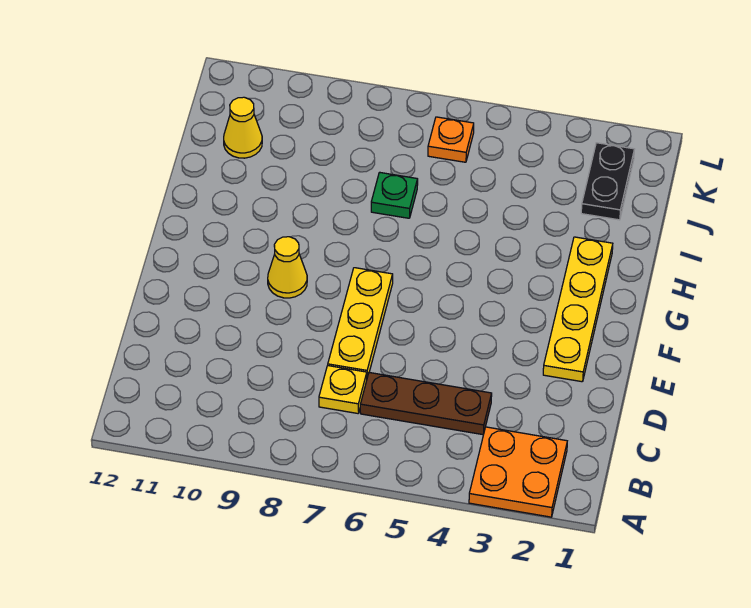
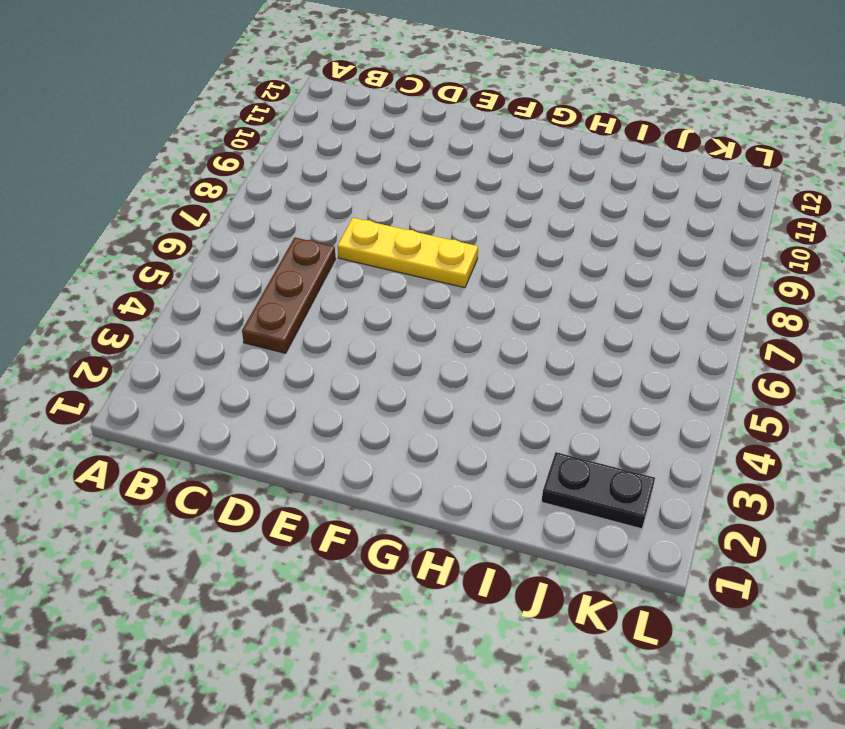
none -> orange plate A2:B3 level 1
none -> yellow plate C7 level 1

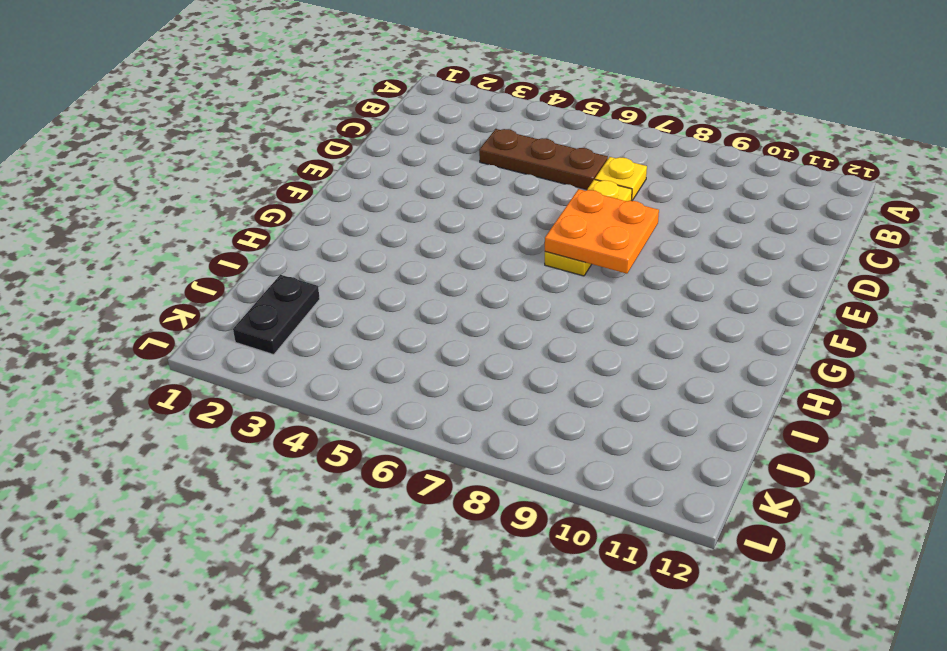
orange plate E7:F8 level 2 -> orange plate A2:B3 level 1
none -> yellow plate E2:H2 level 1
none -> yellow cone F9 level 1

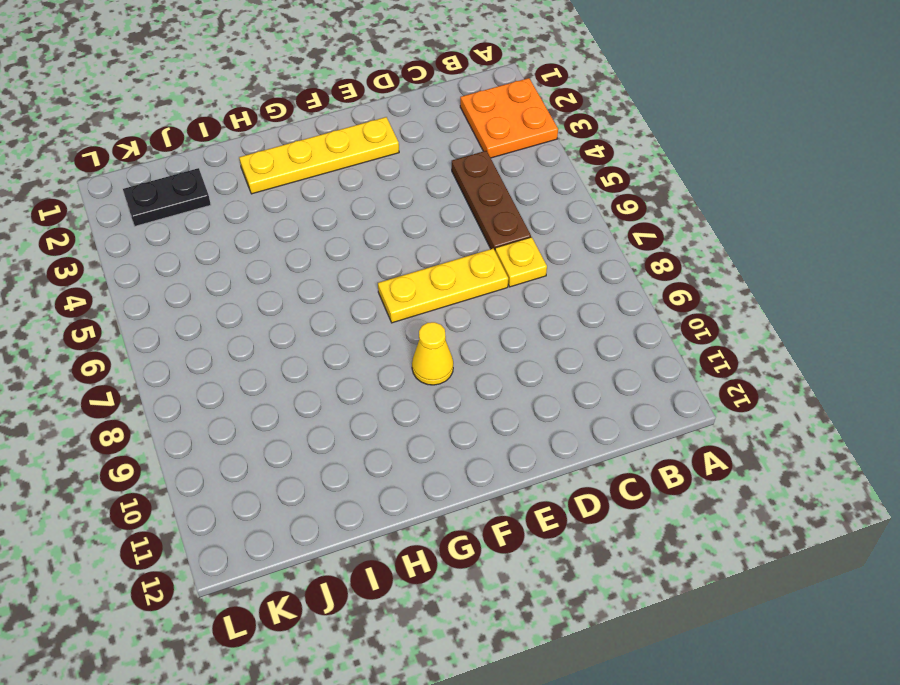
none -> green plate I7 level 1
none -> yellow cone J11 level 1

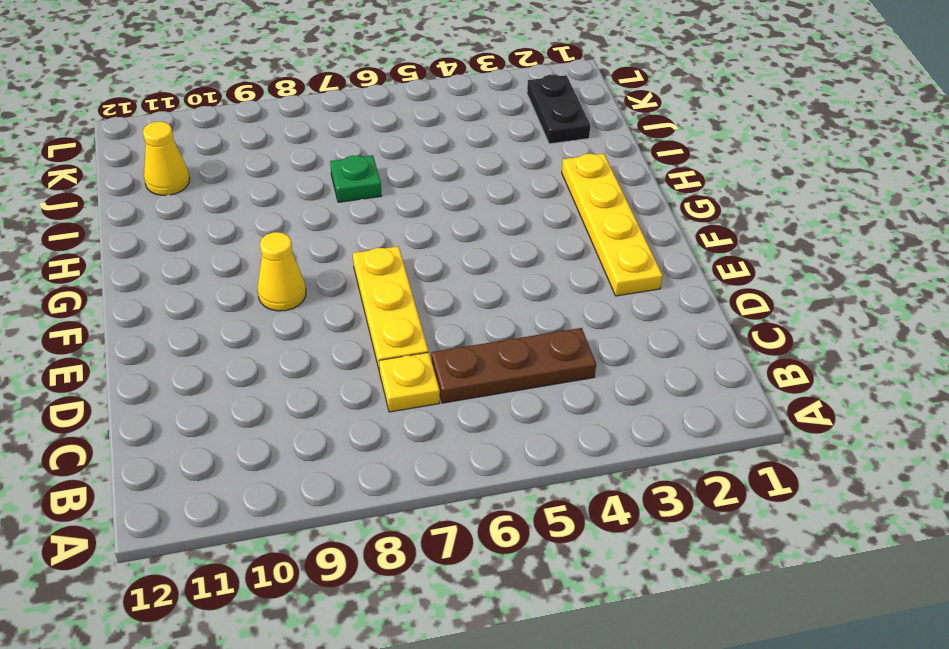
none -> orange plate A2:B3 level 1
none -> orange plate K6 level 1

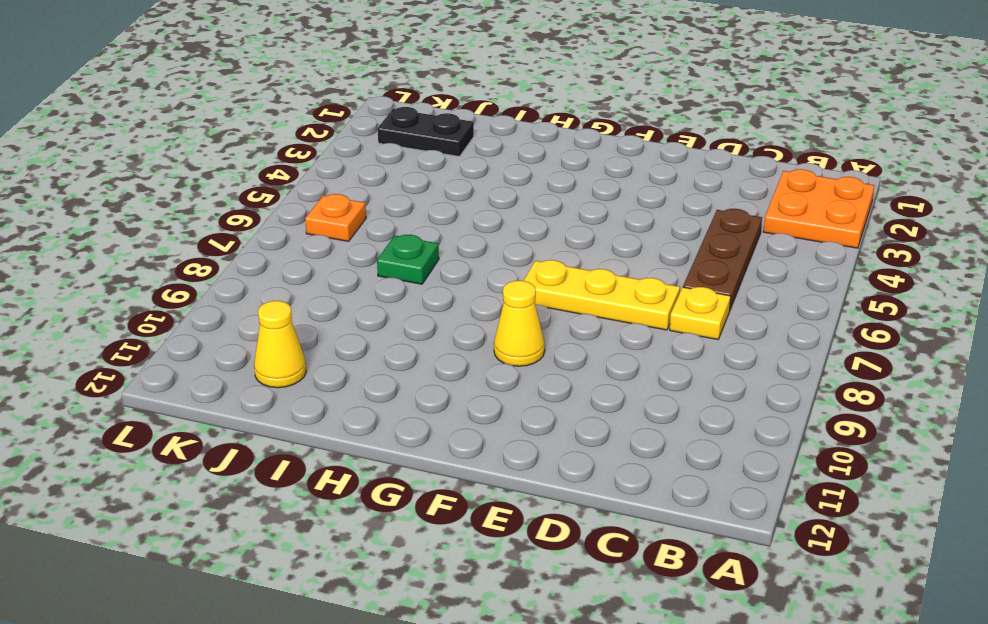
none -> yellow plate E2:H2 level 1

